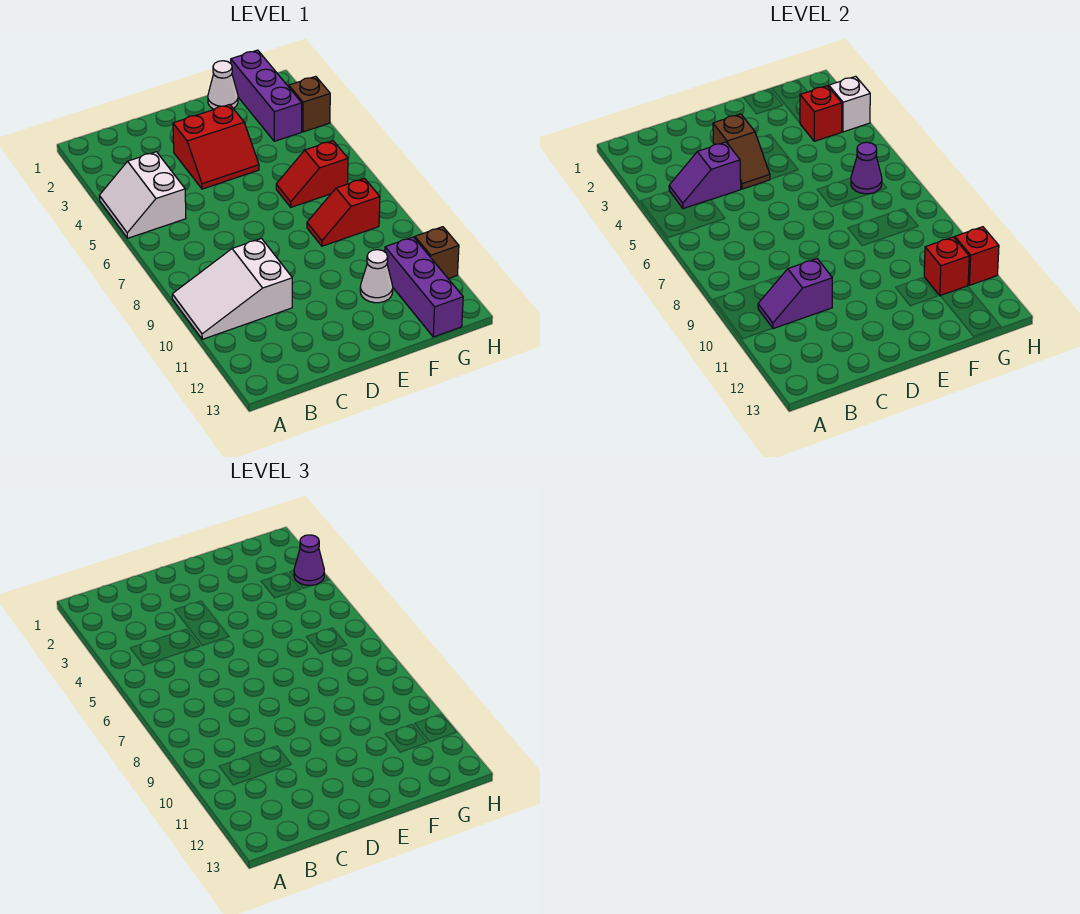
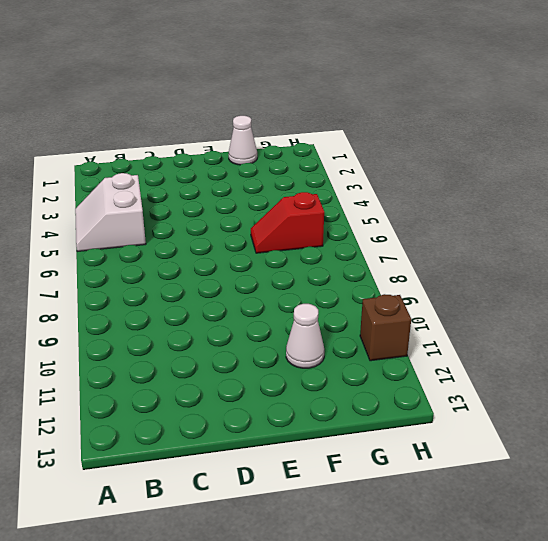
none -> white slope A9:C10 level 1 top C
none -> red slope D3:E4 level 1 top 3
none -> red slope F8:G8 level 1 top G

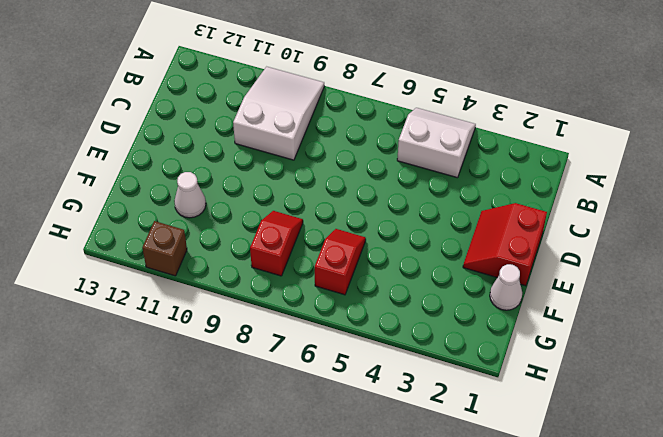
red slope D1:E2 level 1 top 1 -> red slope D3:E4 level 1 top 3
none -> purple brick G1:G3 level 1
none -> purple brick G11:G13 level 1
none -> brown brick H3 level 1

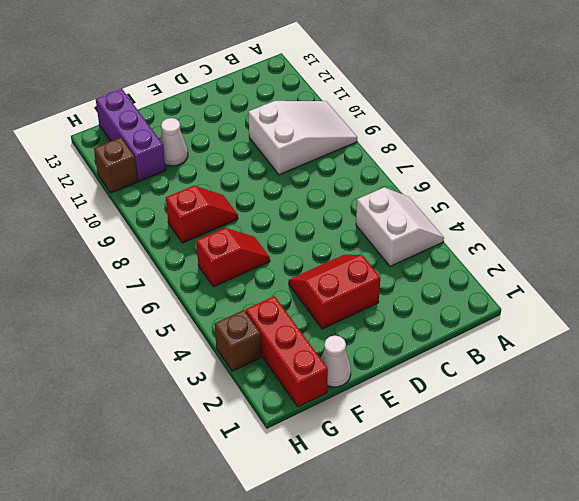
red brick G1:G3 level 1 -> purple brick G1:G3 level 1
none -> purple slope B4:C4 level 2 top C
none -> purple slope B10:C10 level 2 top C
none -> brown slope D3:D4 level 2 top 3

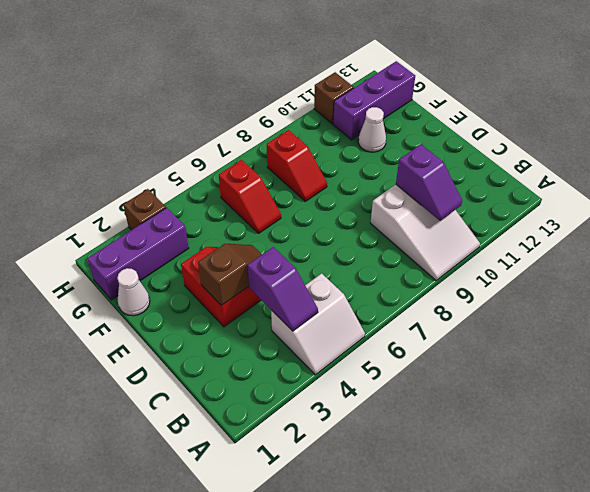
none -> red brick G3 level 2
none -> purple cone G6 level 2
none -> red brick G11 level 2

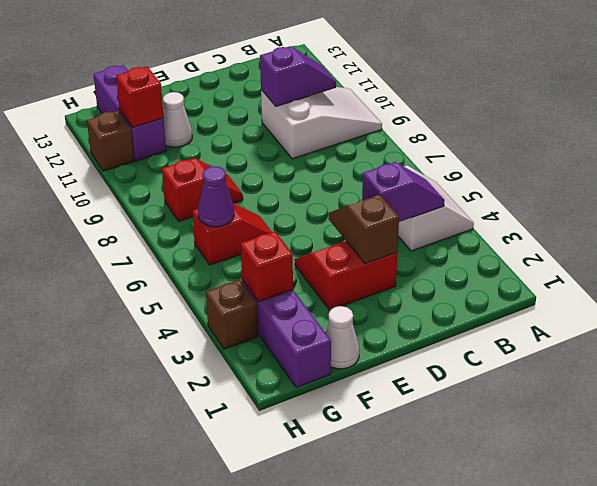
none -> white brick H3 level 2
none -> red brick H11 level 2
none -> purple cone H3 level 3

